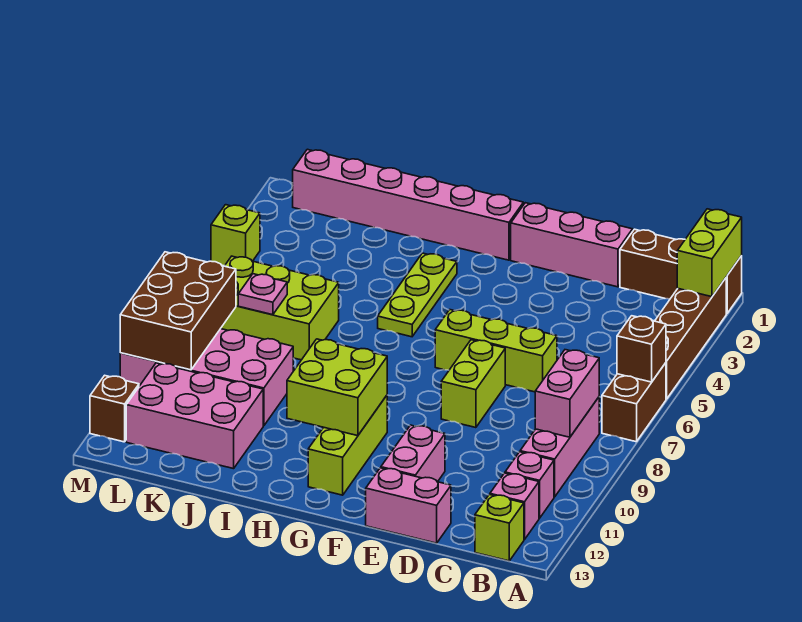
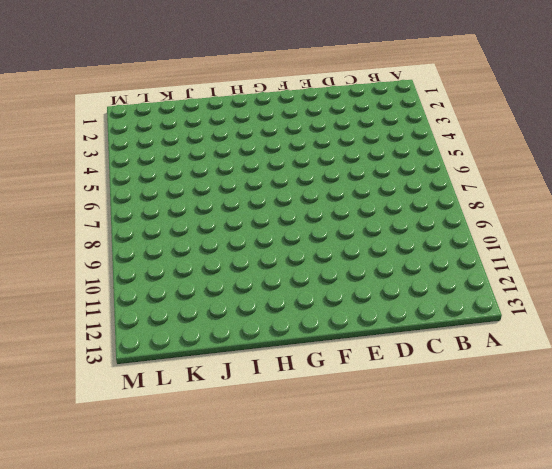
none -> brown brick A1:C1 level 1
none -> brown brick A2:A5 level 1
none -> brown brick A6:A7 level 1

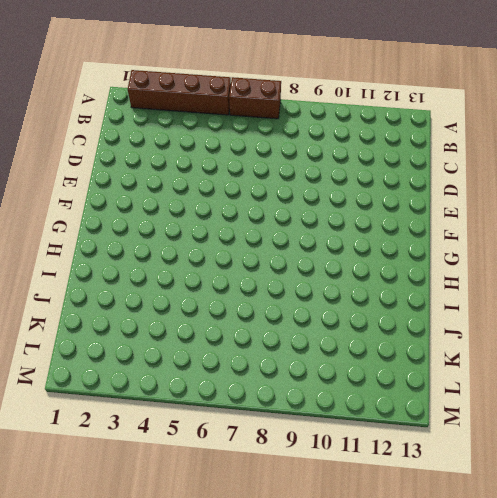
none -> brown brick A1:C1 level 1
none -> pink brick B8:B10 level 1
none -> pink brick B11 level 1

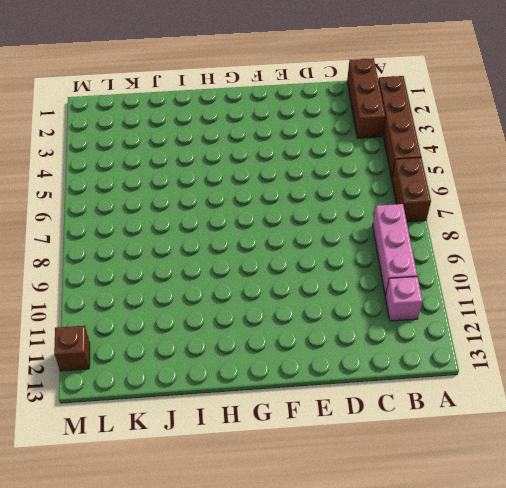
brown brick B1:B3 level 1 -> brown brick A1:C1 level 1
none -> pink brick B12 level 1
none -> lime brick B13 level 1
none -> pink brick D1:F1 level 1

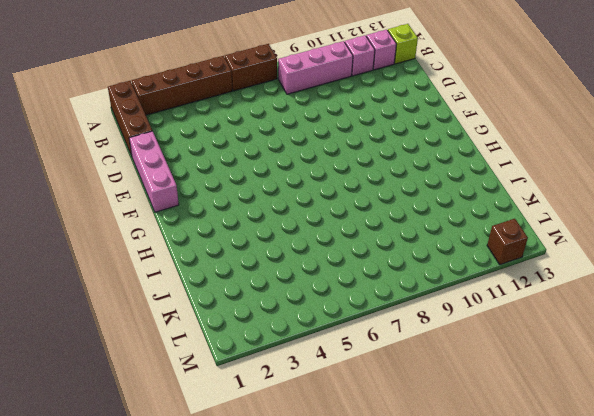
none -> lime brick D6:F6 level 1
none -> pink brick D13:E13 level 1
none -> lime brick E7:E8 level 1

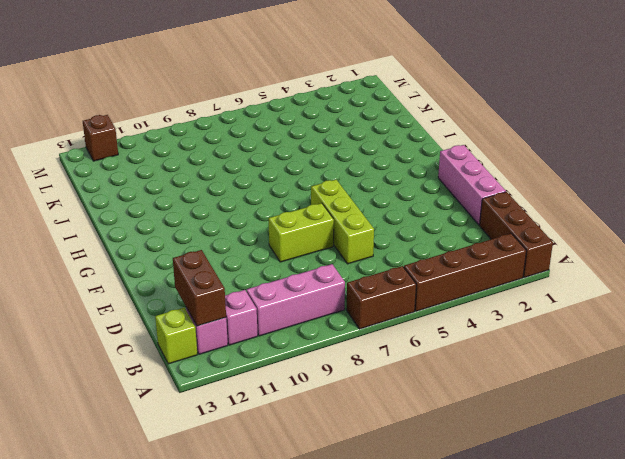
brown brick B12:C12 level 2 -> none
none -> pink brick D13:E13 level 1
none -> pink brick E11:E12 level 1
none -> pink brick G1:L1 level 1

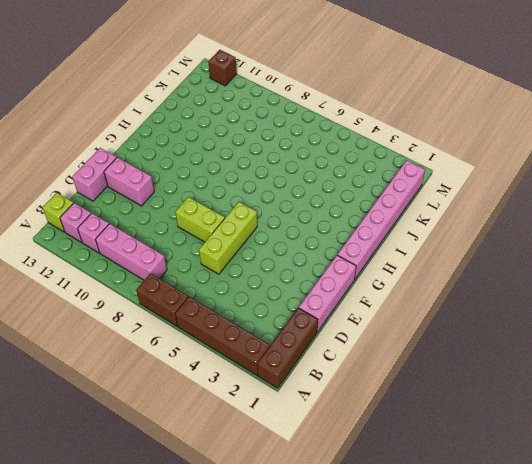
none -> lime brick G10:G12 level 1
none -> lime plate H3:H5 level 1
none -> lime brick J6:L7 level 1

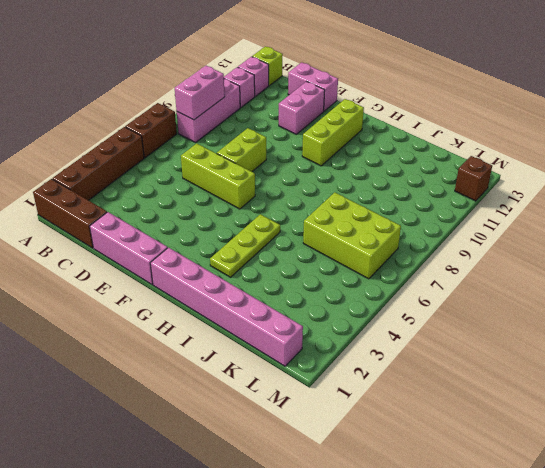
none -> pink brick J9:M10 level 1
none -> pink brick J11:L12 level 1
none -> lime brick M4 level 1

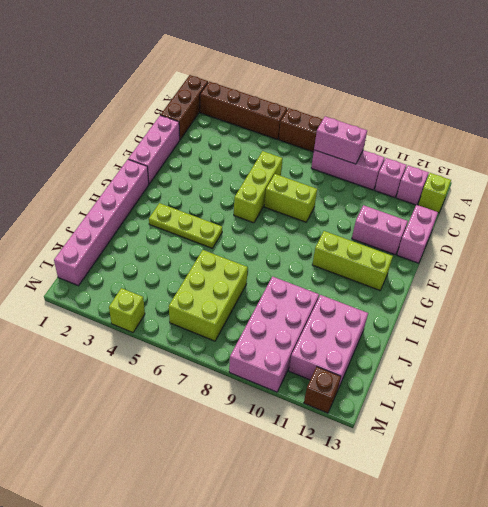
none -> lime brick A1:A2 level 2
none -> brown brick A6 level 2
none -> lime brick G10:H11 level 2

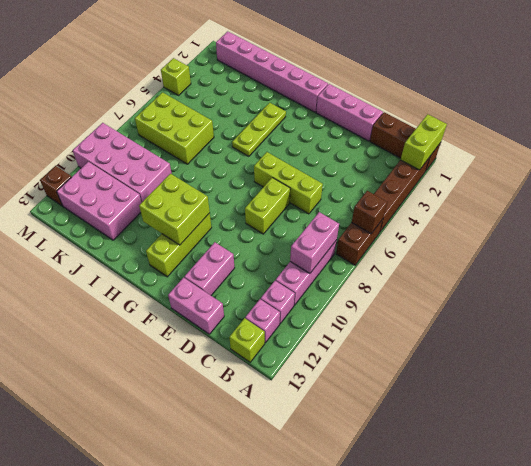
none -> pink plate K7 level 2
none -> brown brick L8:M10 level 2

